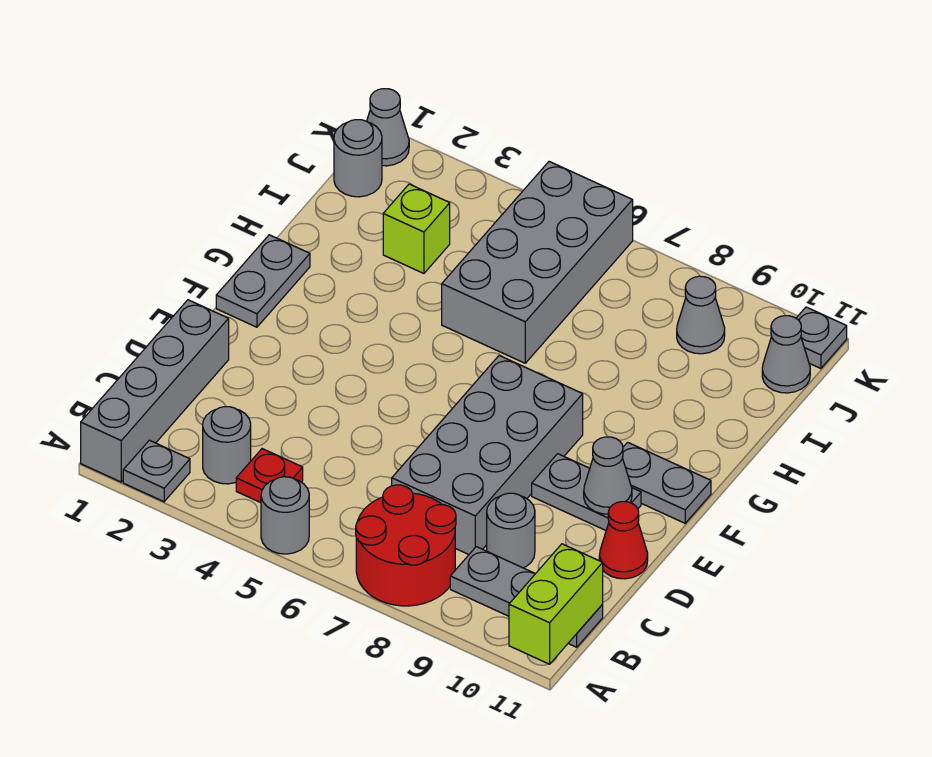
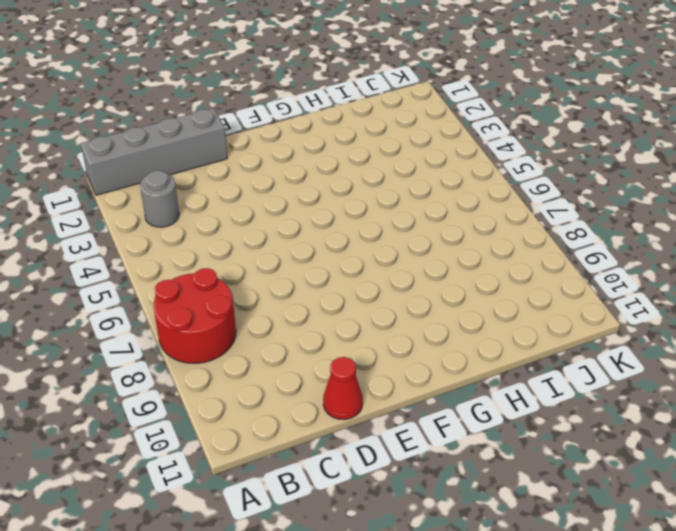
none -> grey plate A2 level 1
none -> grey round brick A5 level 1
none -> red plate B4 level 1

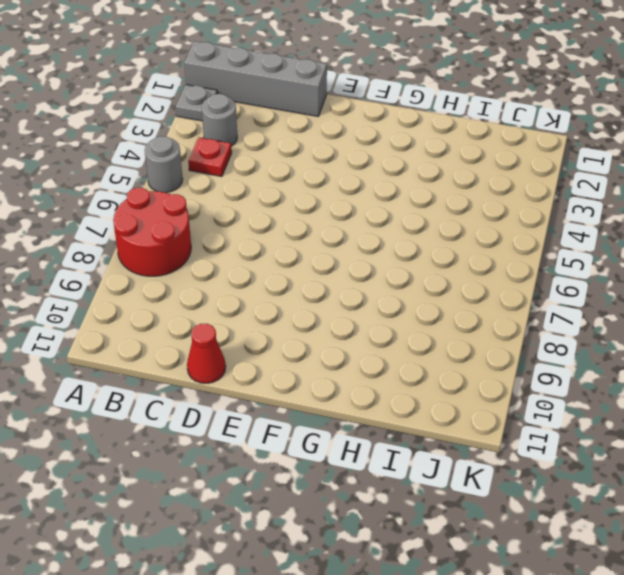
none -> grey plate B9:B11 level 1
none -> grey brick C7:F8 level 1
none -> grey round brick C9 level 1

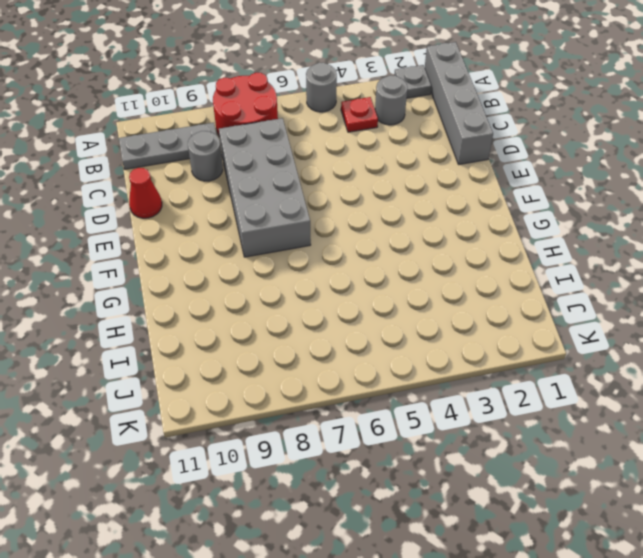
none -> grey plate E9:E10 level 1
none -> grey plate F1:G1 level 1
none -> grey plate F10:F11 level 1

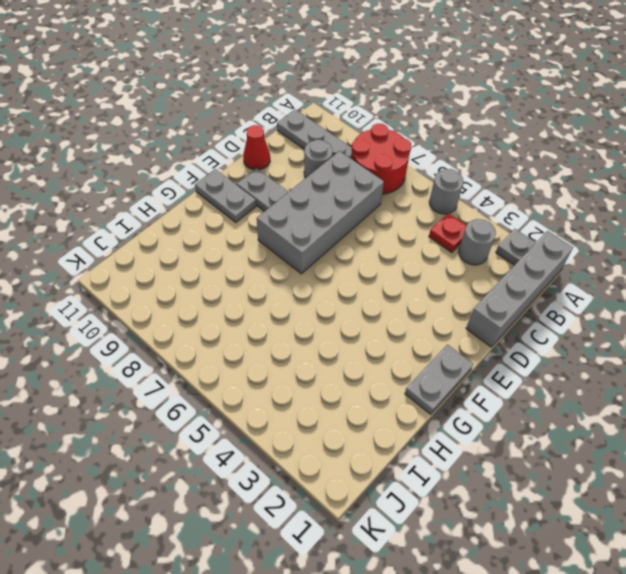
none -> grey brick H5:K6 level 1
none -> lime brick I3 level 1
none -> grey round brick J1 level 1

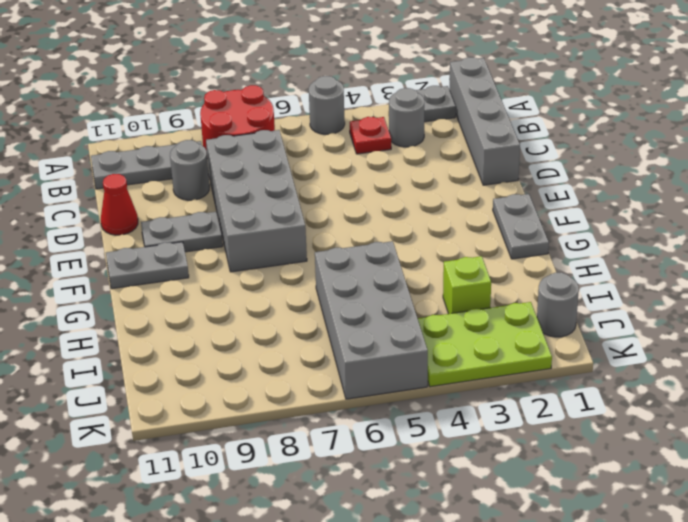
lime plate J2:K4 level 1 -> none
none -> grey cone J9 level 1
none -> grey cone J11 level 1
none -> grey cone K1 level 1

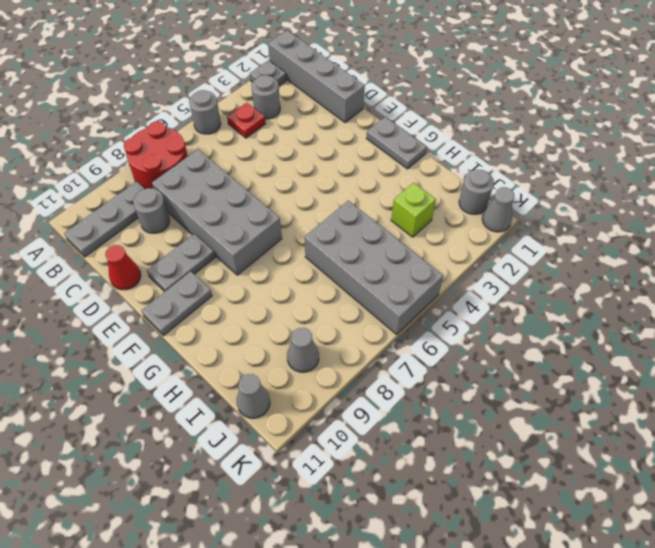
none -> grey plate K11 level 1
none -> lime brick A11:B11 level 2
none -> grey cone E10 level 2

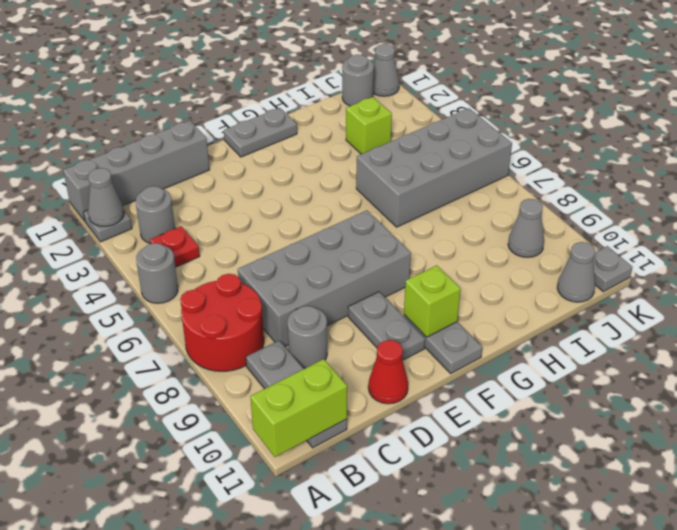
grey cone A2 level 2 -> grey cone E10 level 2
lime brick F10 level 2 -> none

